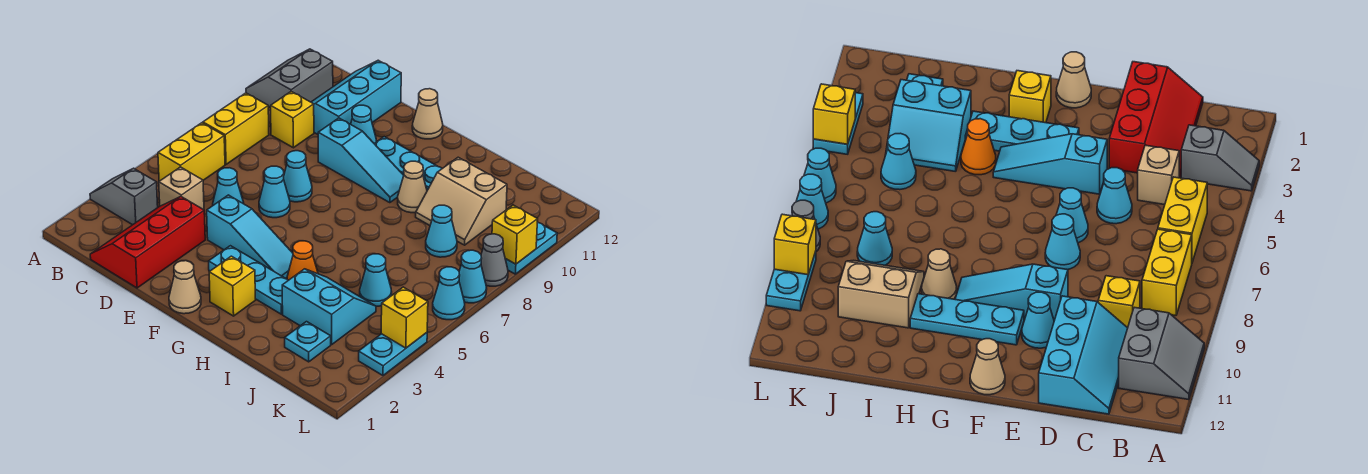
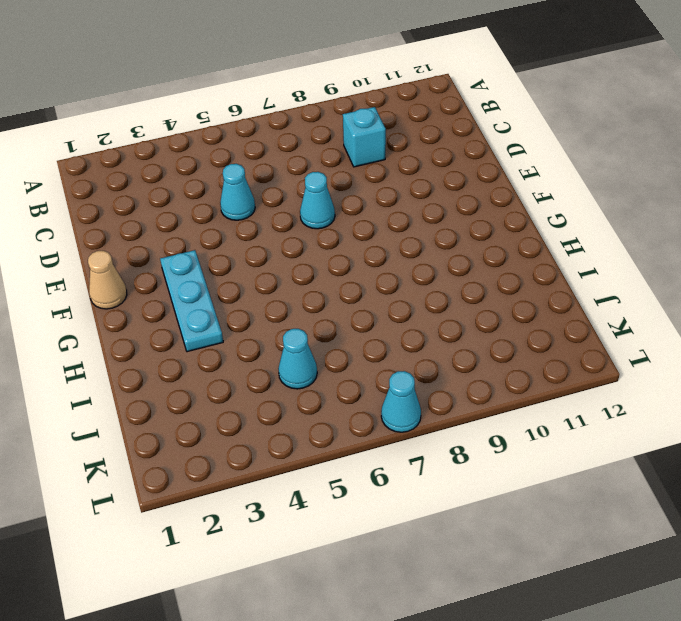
cyan brick C9 level 1 -> yellow brick C9 level 1
none -> grey slope A3:B3 level 1 top B
none -> grey slope A10:B11 level 1 top B
none -> yellow brick B5:B6 level 1
none -> yellow brick B7:B8 level 1

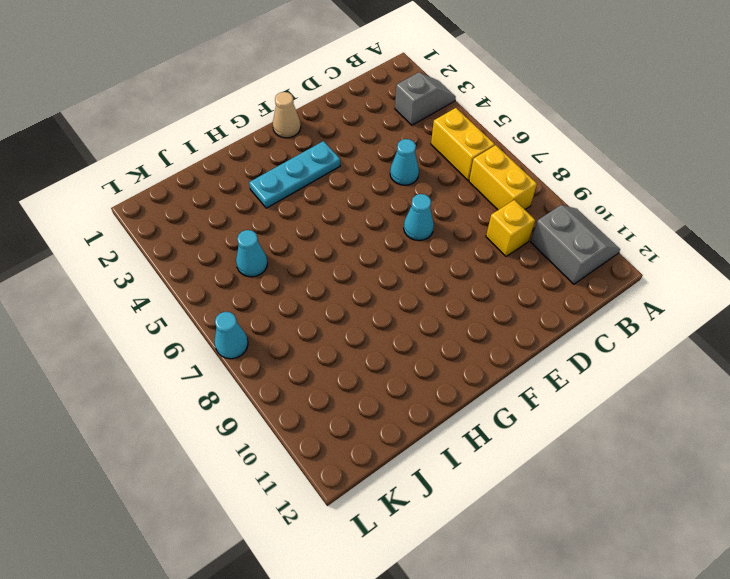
none -> red slope C1:D3 level 1 top D
none -> tan brick C4 level 1
none -> cyan slope C10:D12 level 1 top D
none -> cyan slope E4:G4 level 1 top E

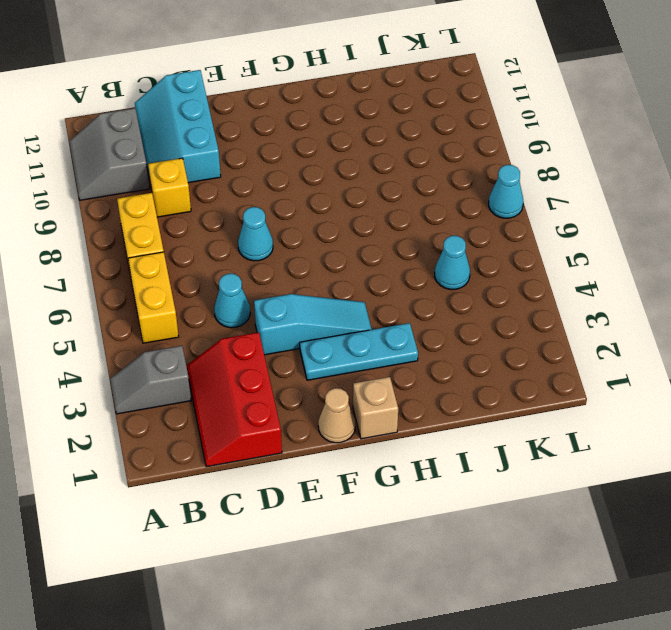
tan brick G1 level 1 -> tan brick C4 level 1
none -> cyan cone E6 level 1
none -> cyan slope E9:G9 level 1 top E
none -> cyan cone E10 level 1
none -> cyan plate F10:H10 level 1

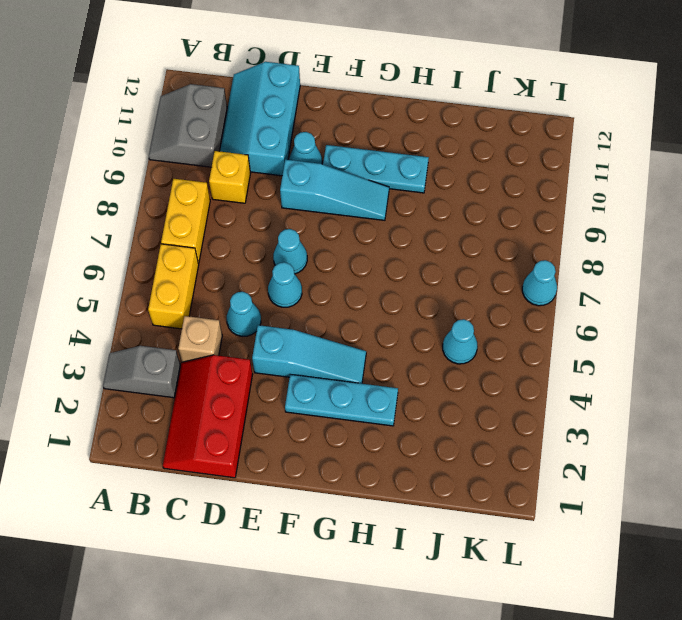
none -> tan cone F1 level 1
none -> tan cone F12 level 1
none -> yellow brick G2 level 1
none -> orange cone H4 level 1

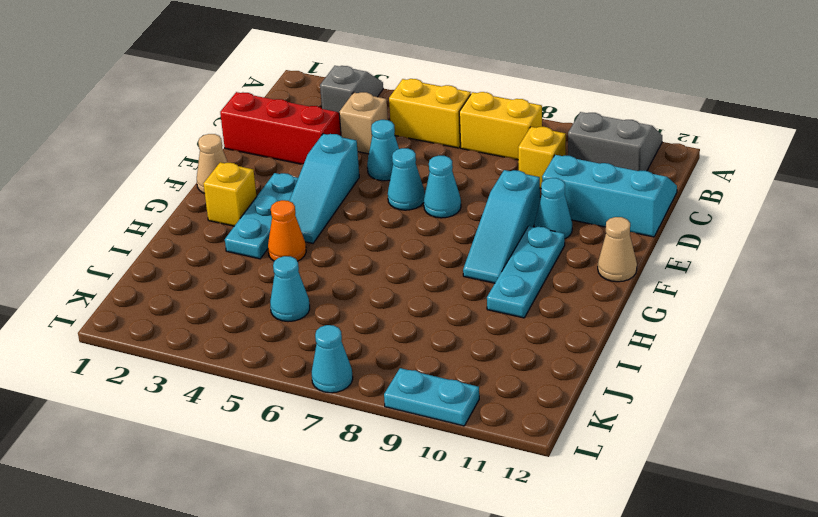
none -> tan cone H9 level 1
none -> cyan slope I3:J4 level 1 top 3
none -> tan slope I9:J10 level 1 top 10
none -> cyan plate J2 level 1

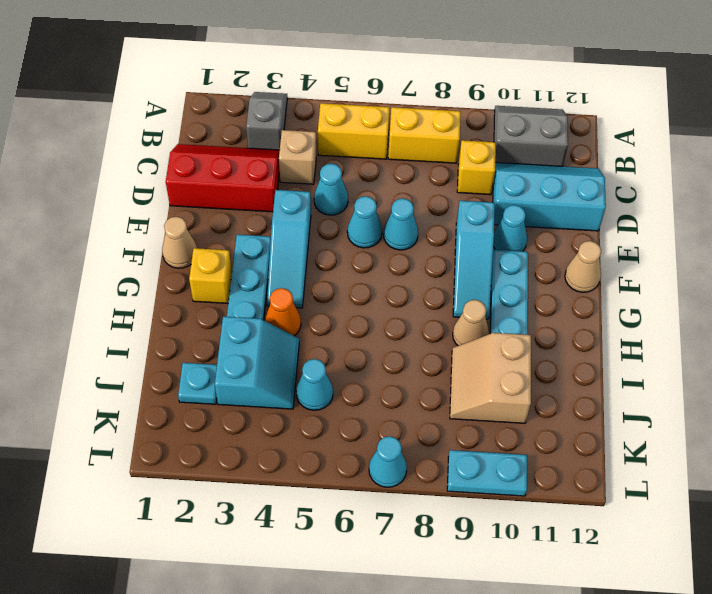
none -> cyan cone J8 level 1
none -> cyan plate L3:L4 level 1
none -> cyan cone L6 level 1
none -> grey cone L8 level 1

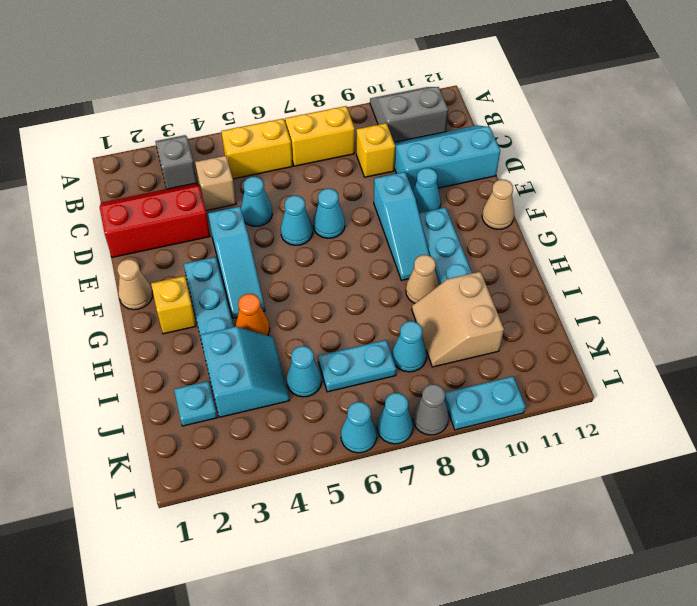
cyan plate J6:J7 level 1 -> cyan plate L3:L4 level 1
none -> yellow brick L4 level 2
none -> yellow brick L9 level 2

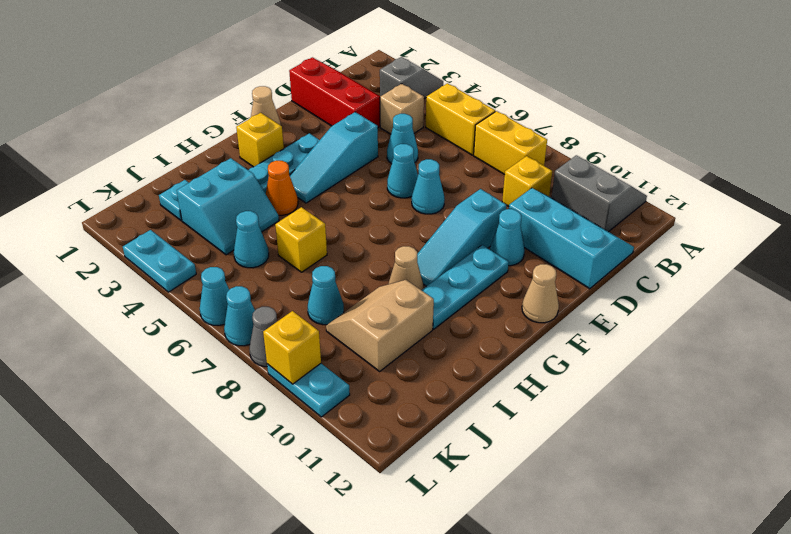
yellow brick I6 level 1 -> yellow brick L4 level 2

